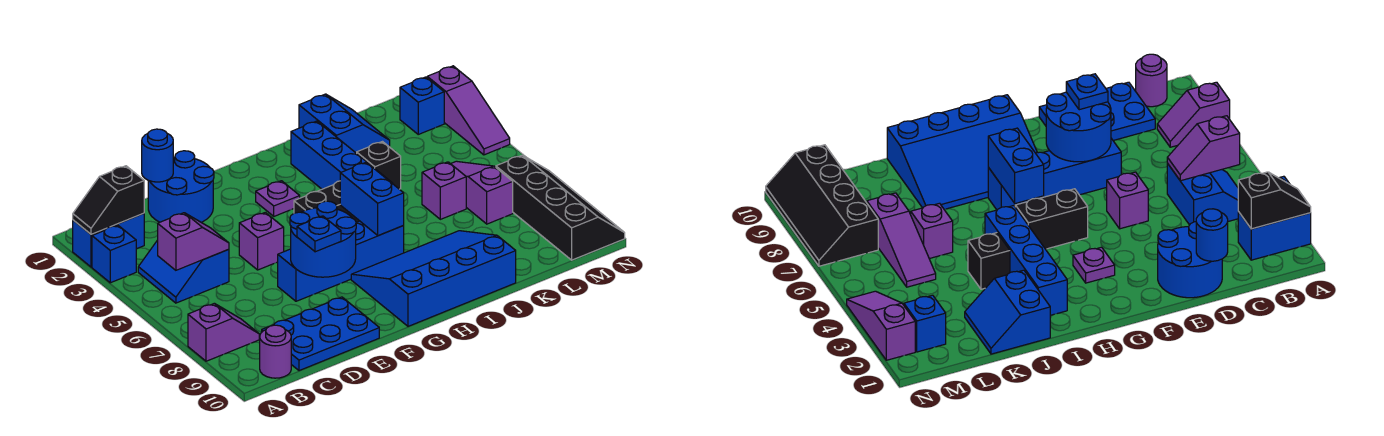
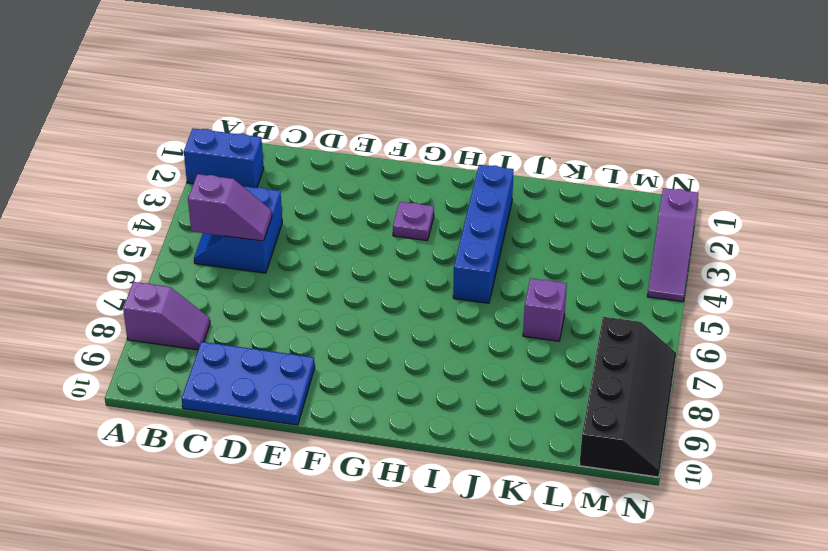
none -> blue brick A3 level 1
none -> purple round brick B10 level 1
none -> blue round brick D1:E2 level 1

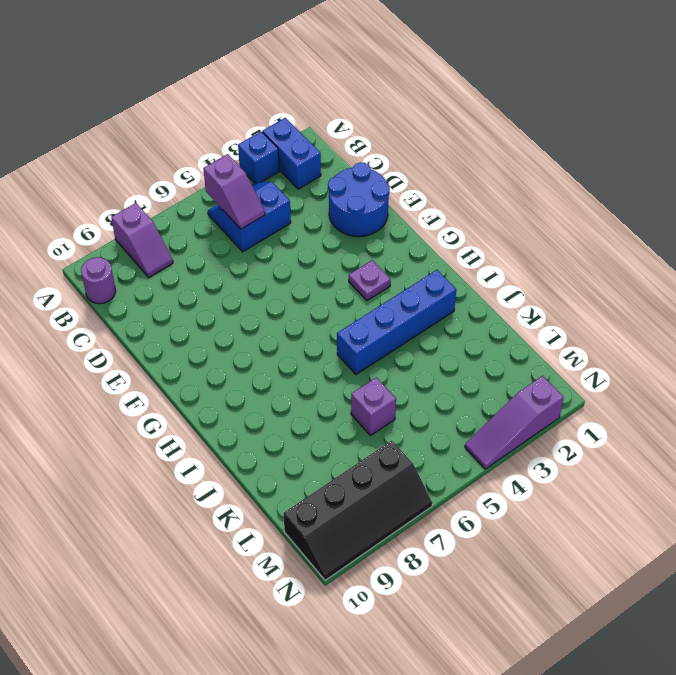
none -> blue plate C9:E10 level 1
none -> purple brick E5 level 1
none -> blue brick E7:H7 level 1

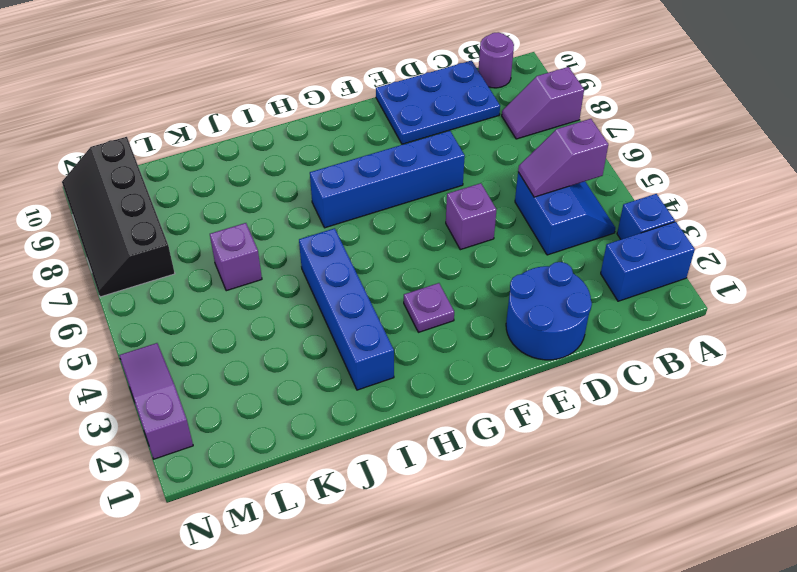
none -> black brick G5:H5 level 1
none -> blue slope G8:J10 level 1 top 10
none -> blue slope J1:K2 level 1 top J

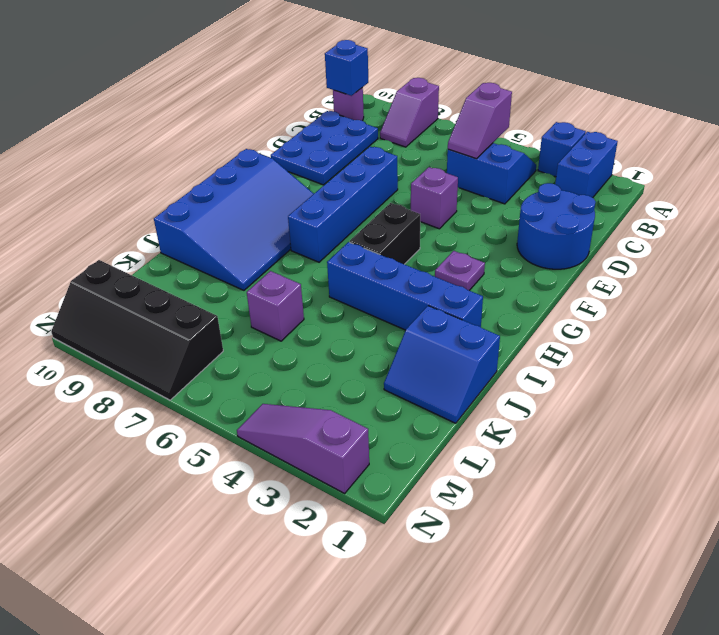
blue brick B10 level 2 -> blue brick M2 level 1
none -> black brick J4 level 1
none -> purple slope L5:L7 level 1 top 7
none -> black slope A2:B2 level 2 top B

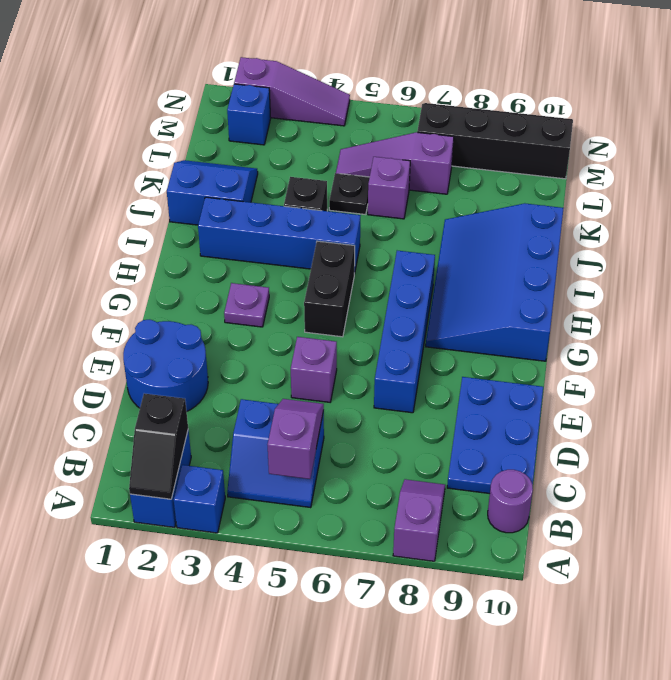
black plate K5 level 1 -> none
none -> blue round brick D1 level 2
none -> blue round brick E7:F8 level 2
none -> blue brick H6:H7 level 2

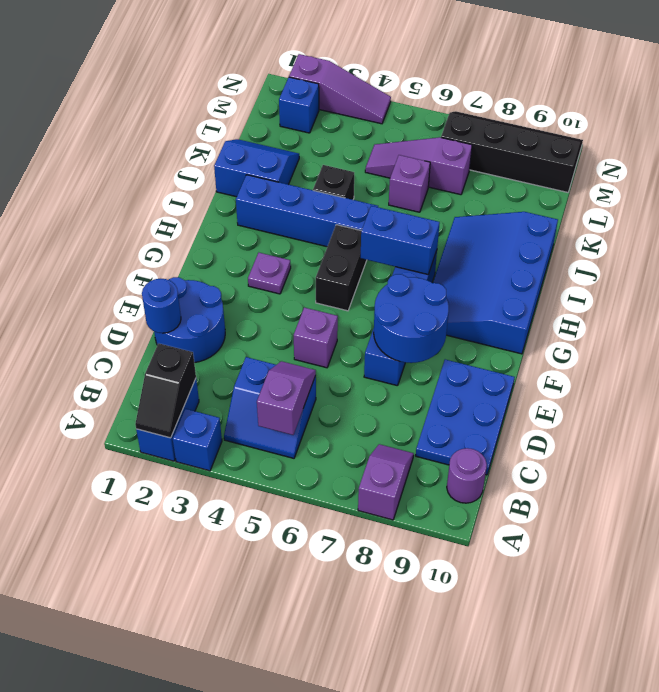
none -> blue plate E8 level 3

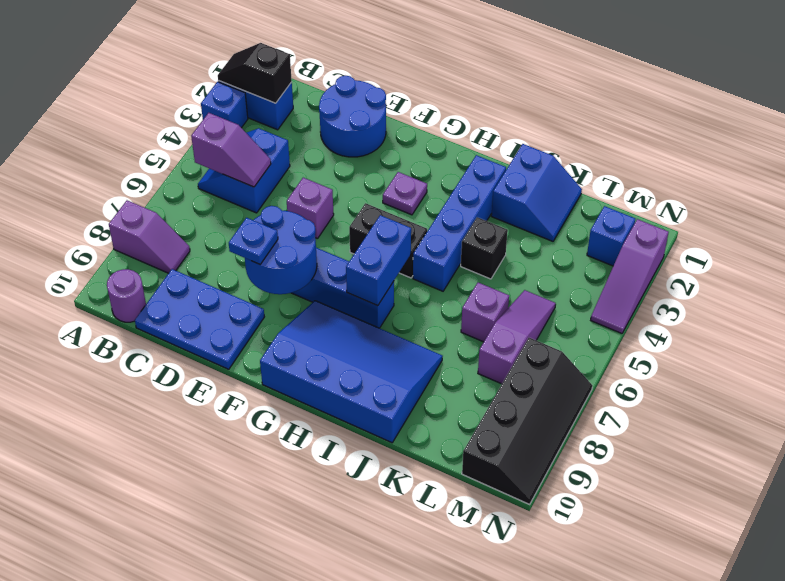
none -> blue round brick D1 level 2

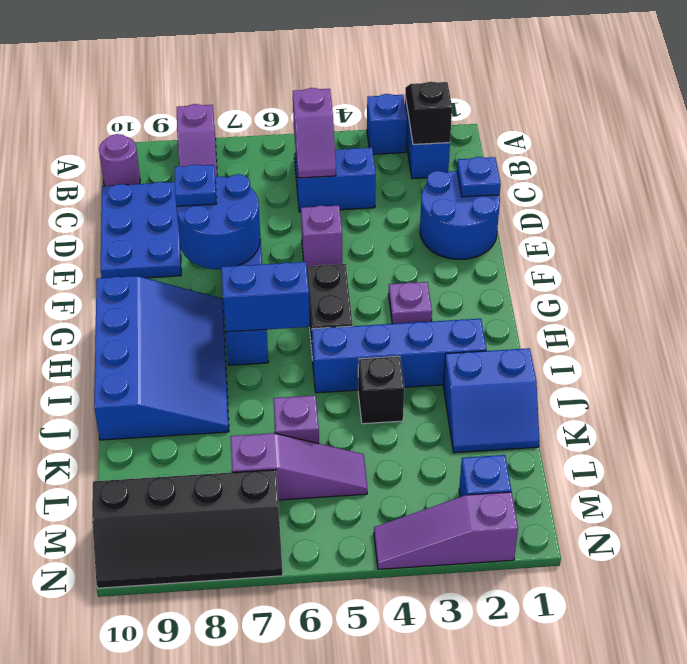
blue plate D1 level 2 -> blue round brick D1 level 2

